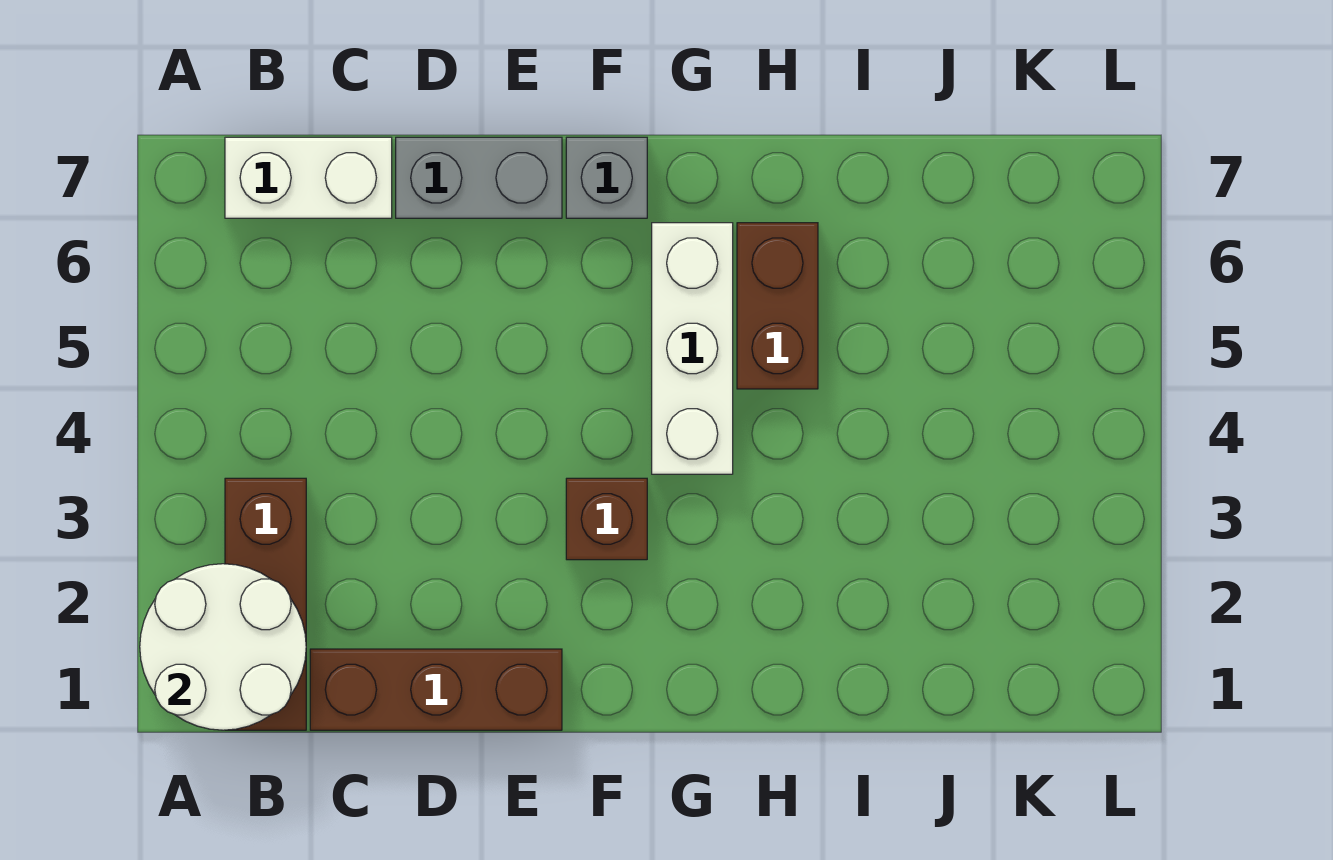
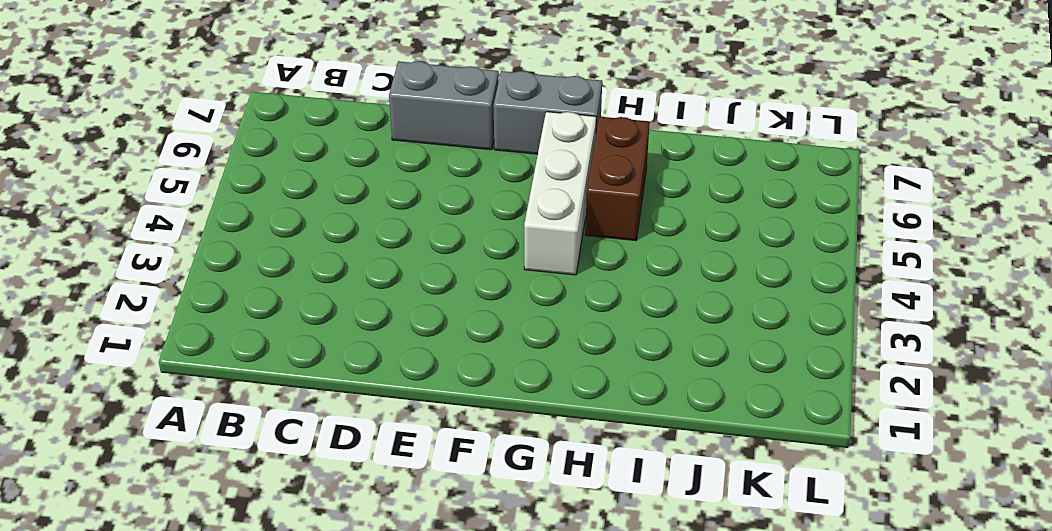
grey brick F7:G7 level 1 -> grey brick F7 level 1
none -> brown brick B1:B3 level 1
none -> white brick B7:C7 level 1

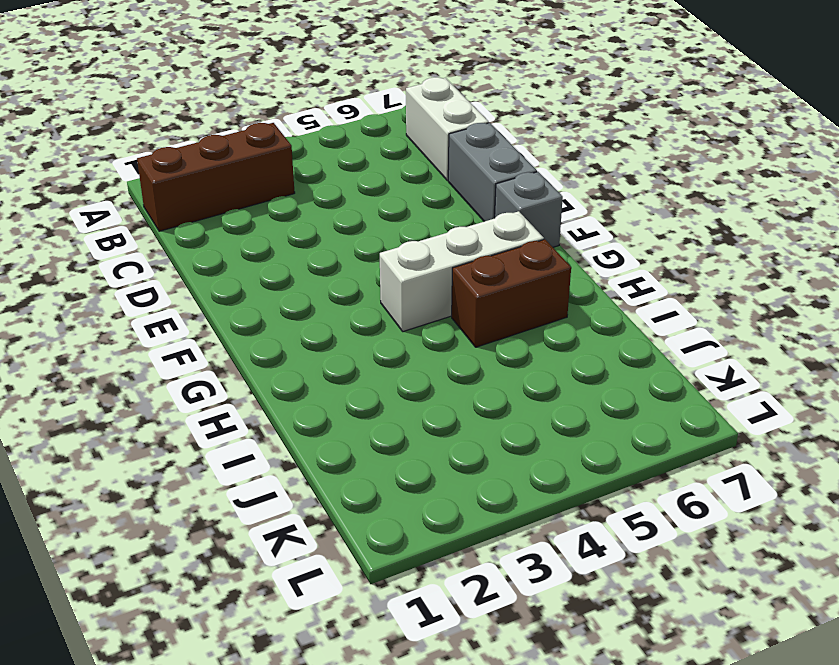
none -> brown brick C1:E1 level 1
none -> brown brick F3 level 1

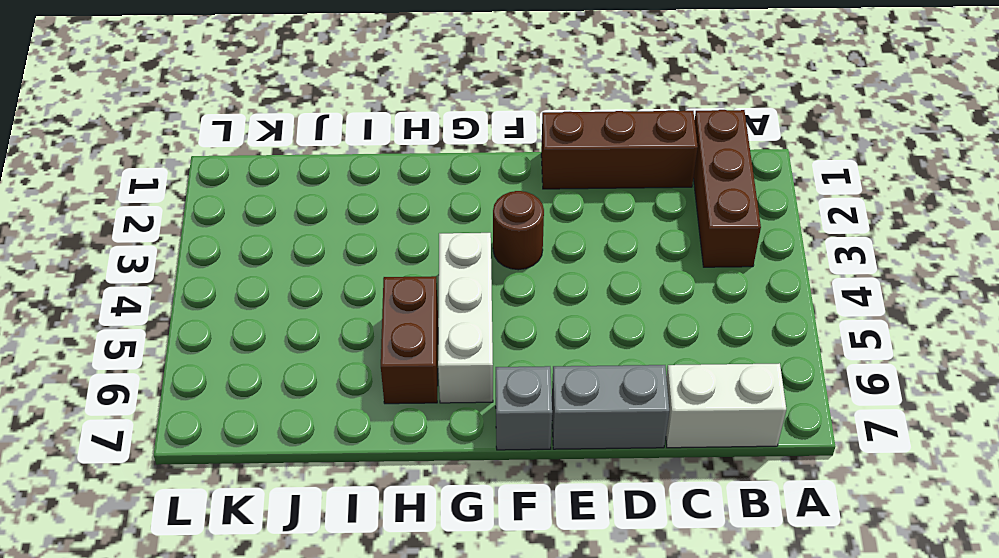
brown round brick F3 level 1 -> brown brick F3 level 1
none -> white round brick A1:B2 level 2

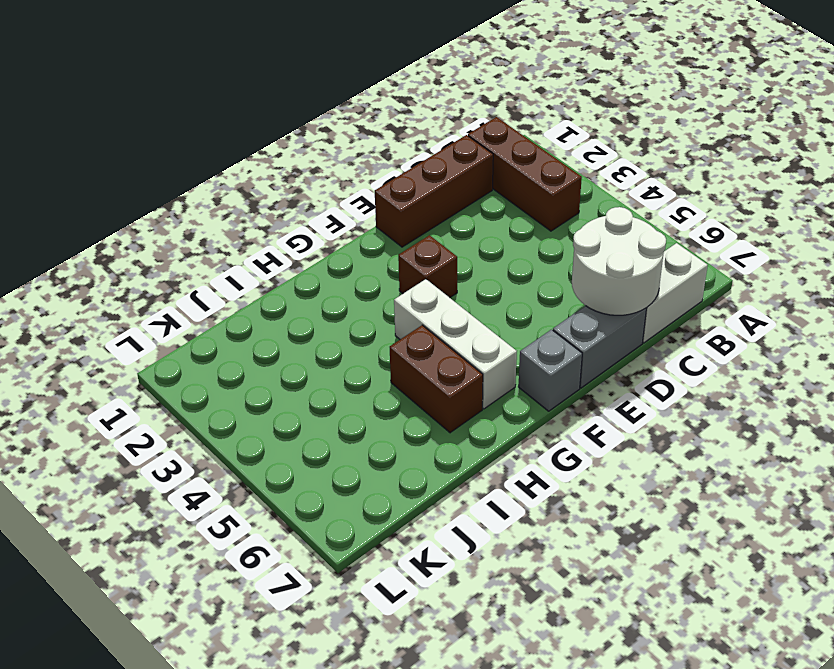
white round brick C6:D7 level 2 -> white round brick A1:B2 level 2

